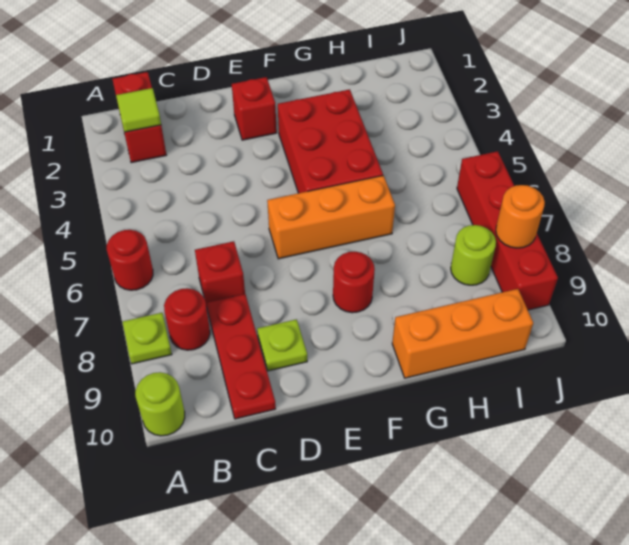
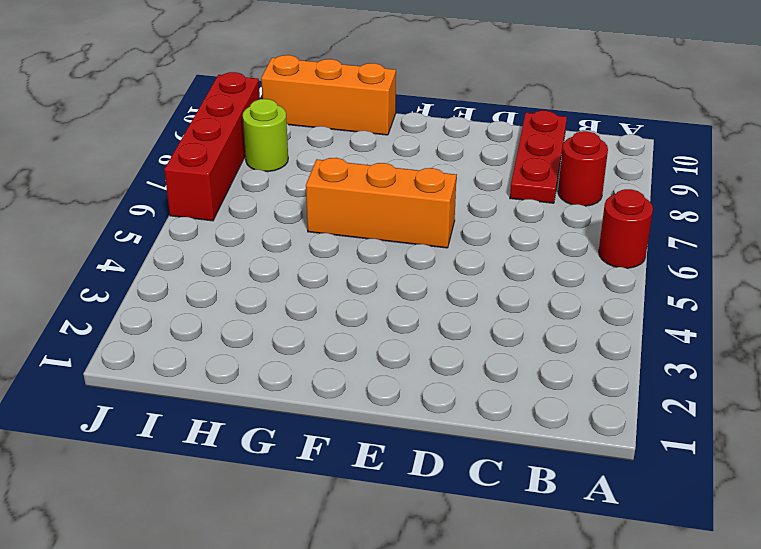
none -> lime plate A8 level 1
none -> lime round brick A10 level 1
none -> red brick B1:B2 level 1

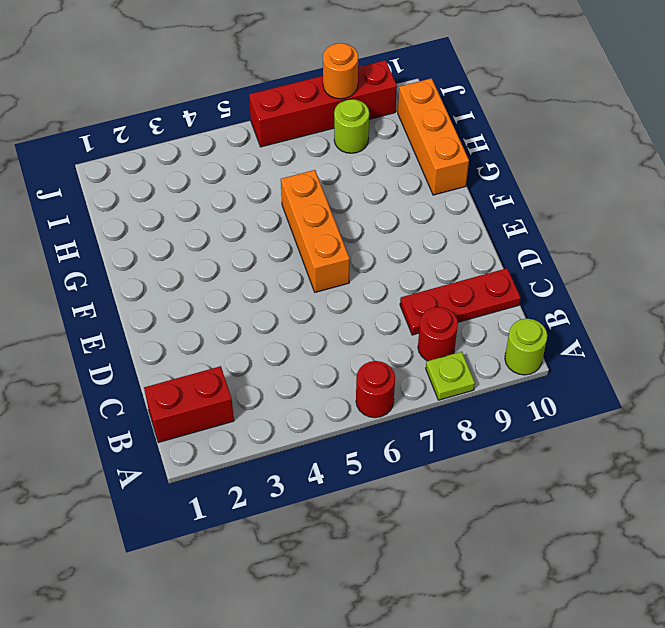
none -> red brick C7 level 1
none -> lime plate D9 level 1
none -> red brick E2 level 1

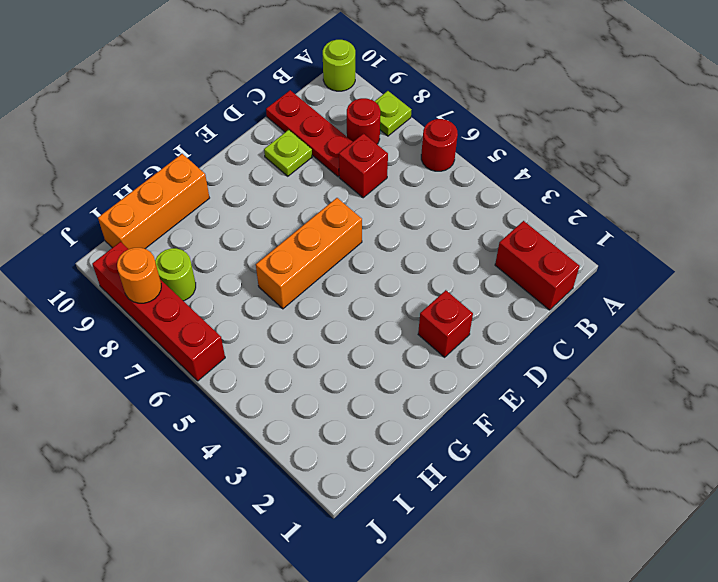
none -> red brick F3:G5 level 1
none -> red round brick F8 level 1
none -> lime tile B2 level 2

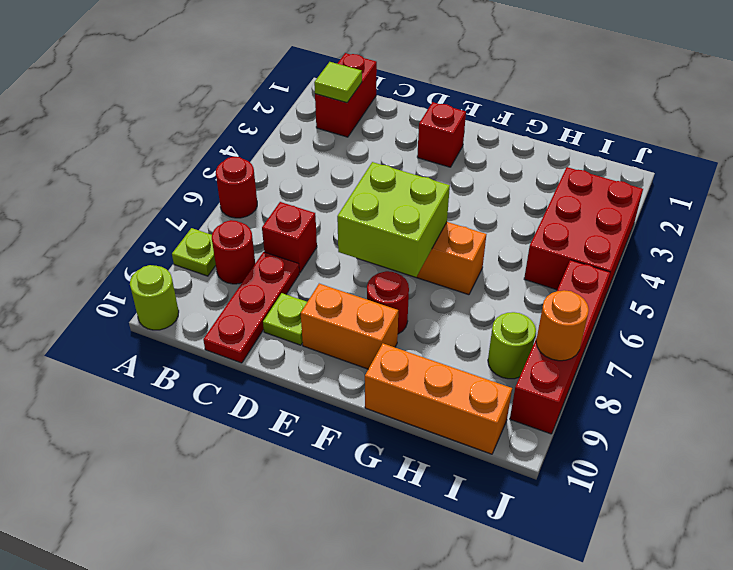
lime brick E6:F7 level 2 -> none
orange brick E9:F9 level 1 -> none
red brick I3:J5 level 1 -> red brick F3:G5 level 1

